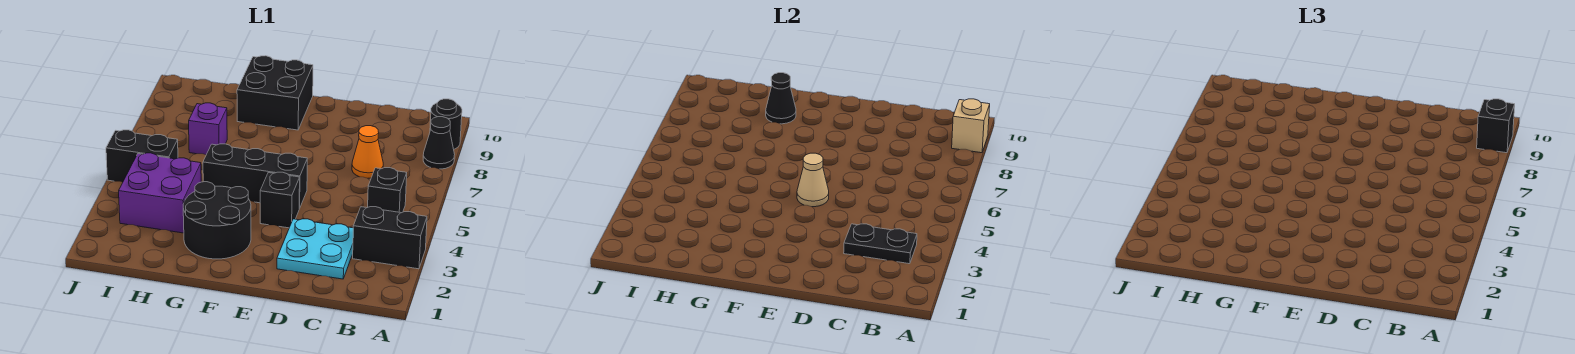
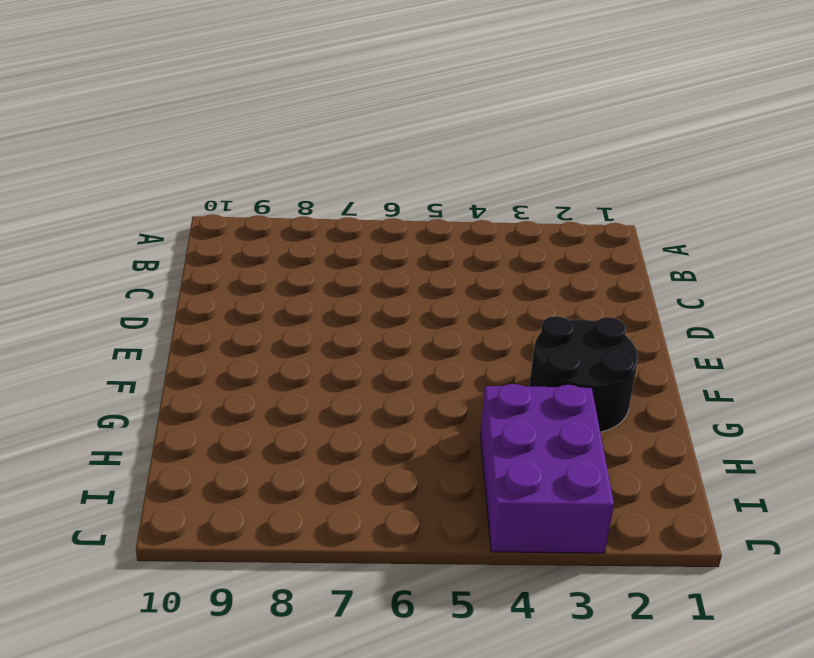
purple brick H3:J4 level 1 -> purple brick H3:I4 level 1
none -> black brick A3:B3 level 1
none -> black cone A8 level 1
none -> black round brick A9 level 1

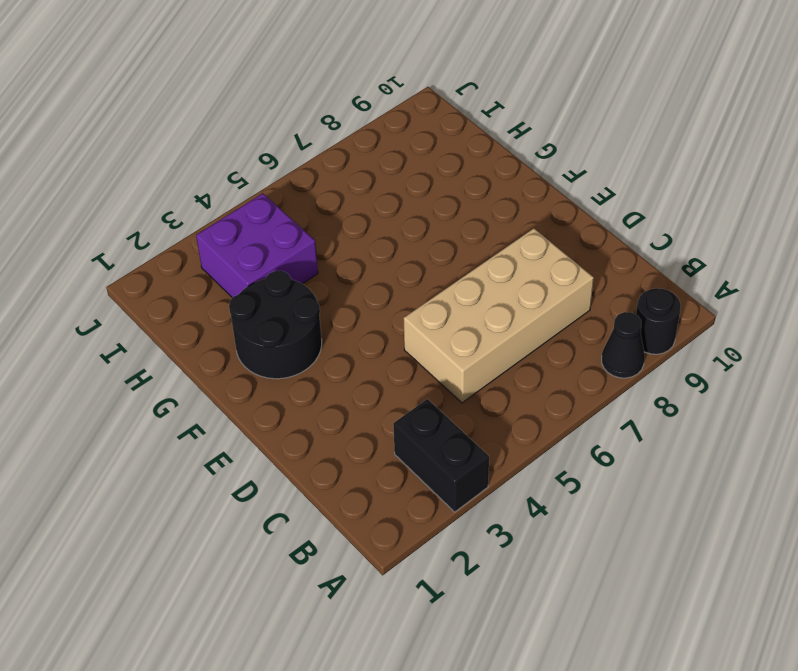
tan brick C5:D8 level 1 -> orange cone C7 level 1
none -> black brick B5 level 1
none -> cyan plate C2:D3 level 1
none -> black brick E4 level 1

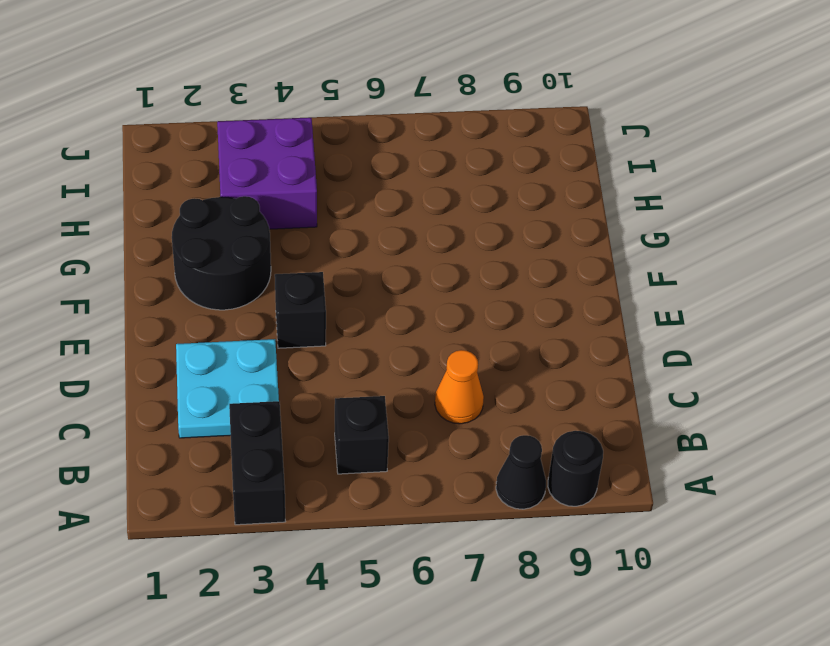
none -> black brick E5:G5 level 1
none -> black brick F9:G10 level 1
none -> purple brick H7 level 1

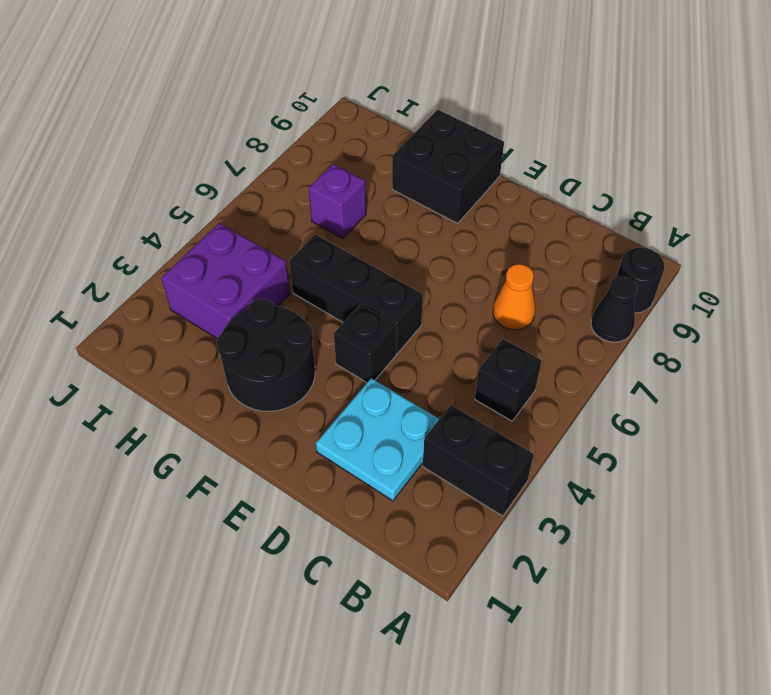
none -> black brick I5:J5 level 1
none -> tan brick A9 level 2
none -> black plate B3:C3 level 2

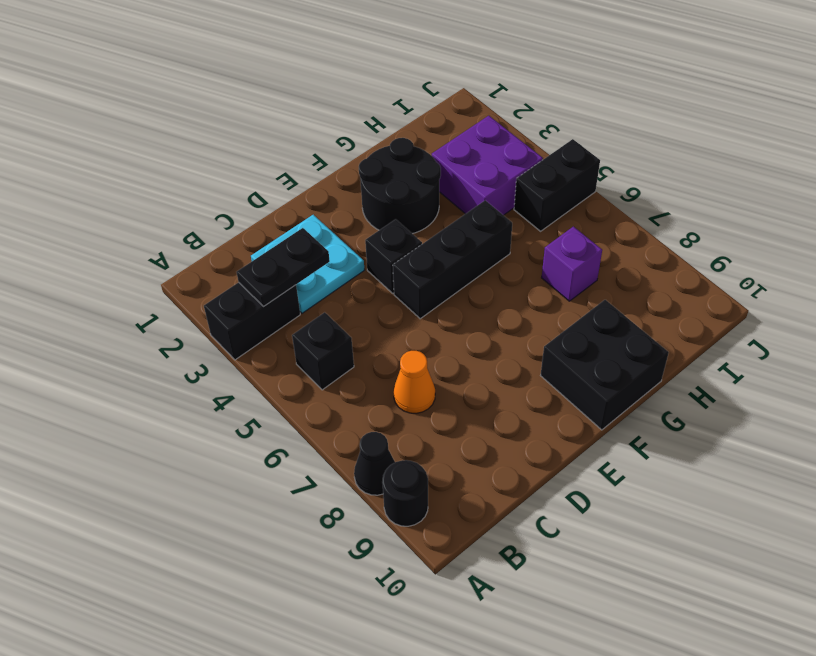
none -> tan brick A9 level 2
none -> tan cone E5 level 2
none -> black cone G9 level 2

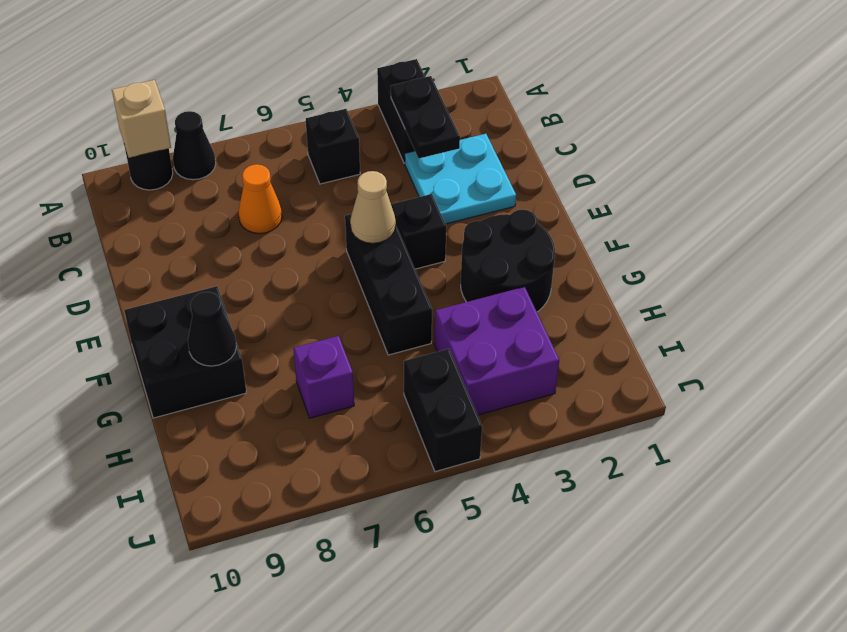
none -> black brick A9 level 3

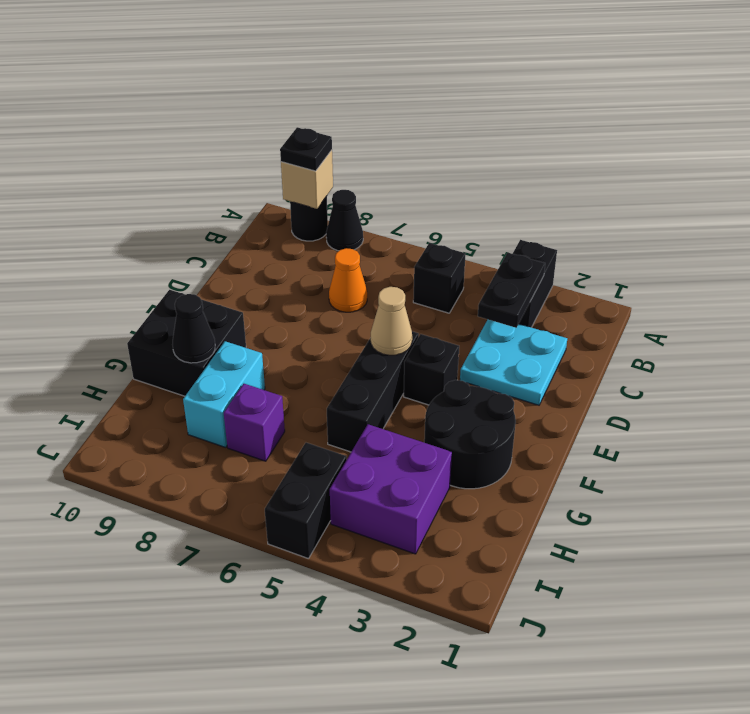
black plate A9 level 3 -> black brick A9 level 3
cyan brick G8:H8 level 1 -> none

